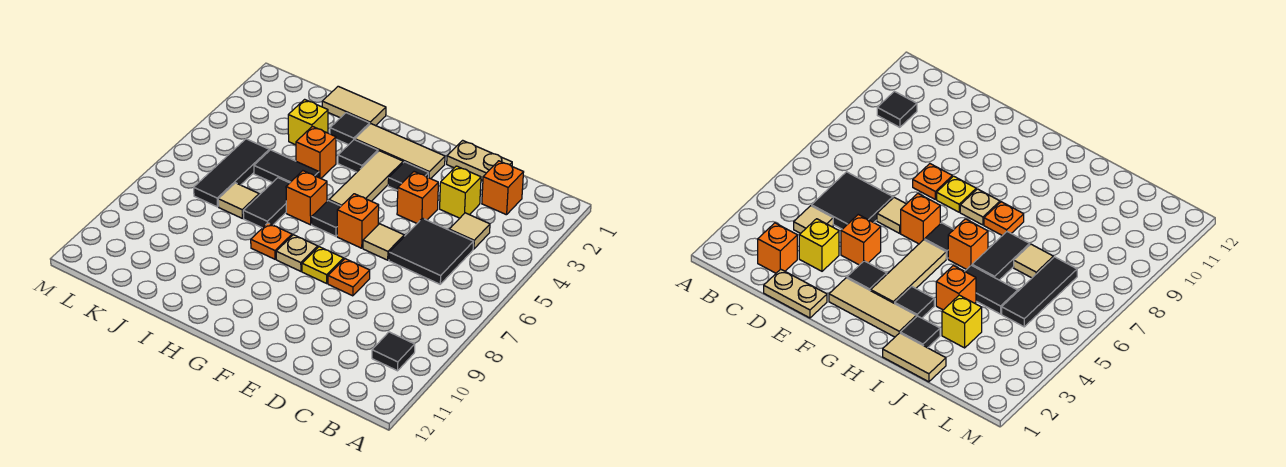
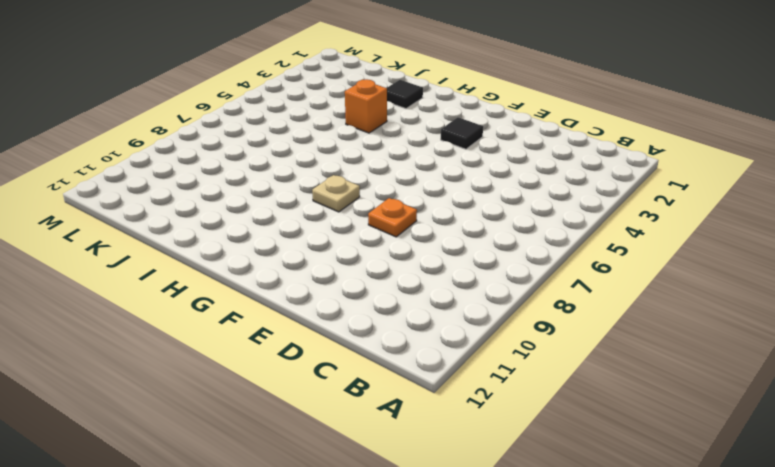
none -> black tile B10 level 1
none -> orange brick C2 level 1
none -> tan tile C4 level 1

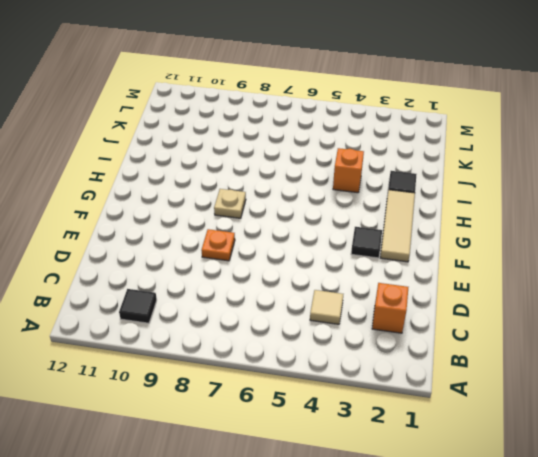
none -> black tile C5:D6 level 1
none -> tan plate D1:E1 level 1
none -> yellow brick D3 level 1

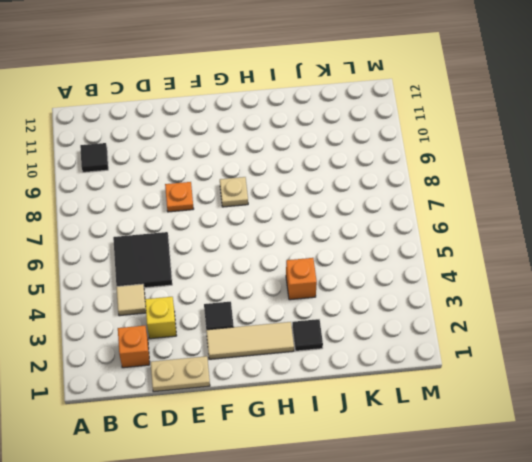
none -> orange brick E4 level 1
none -> tan tile E6 level 1
none -> orange brick F6 level 1

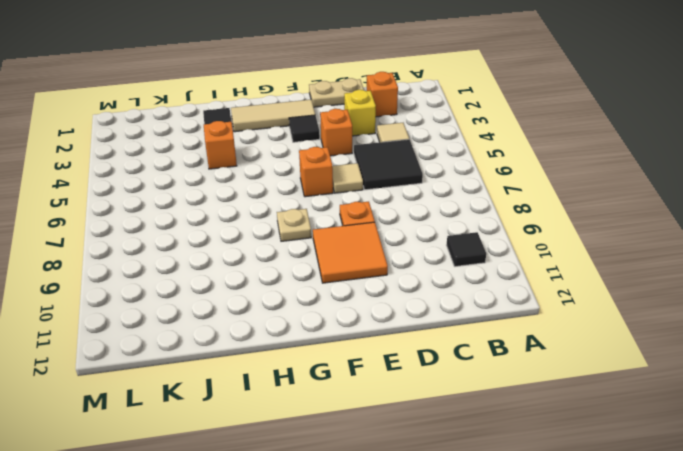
orange tile E9:F10 level 1 -> none
none -> yellow plate F8 level 1
none -> tan tile G3:G5 level 1
none -> black tile G6 level 1

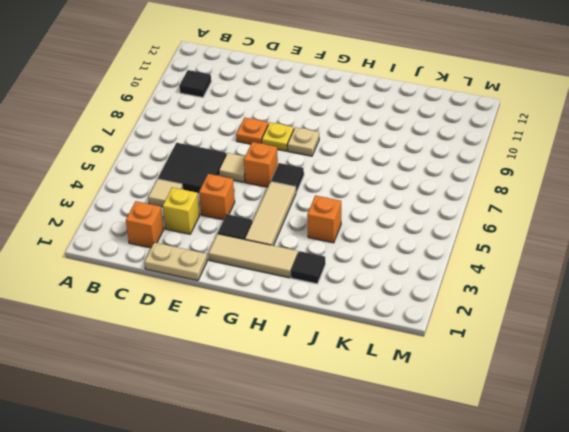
none -> black tile H3 level 1
none -> orange brick H6 level 1
none -> orange plate H8 level 1

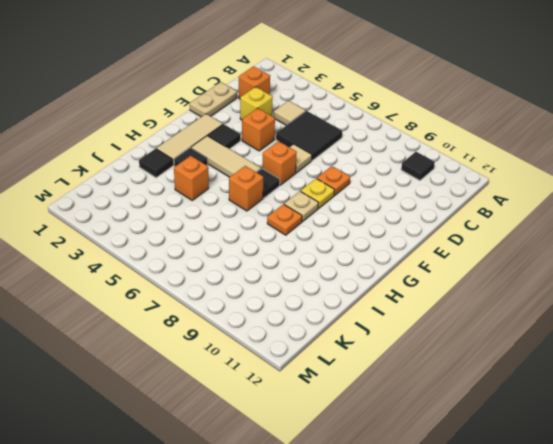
none -> tan tile I1:J1 level 1
none -> black tile I5:J5 level 1
none -> black tile I6:I7 level 1

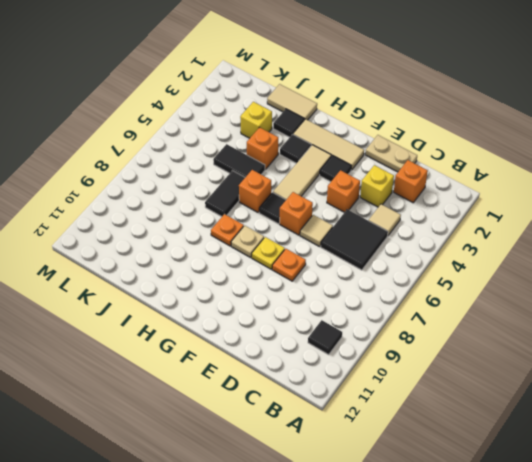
none -> tan tile J7 level 1
none -> black tile K5:K7 level 1

